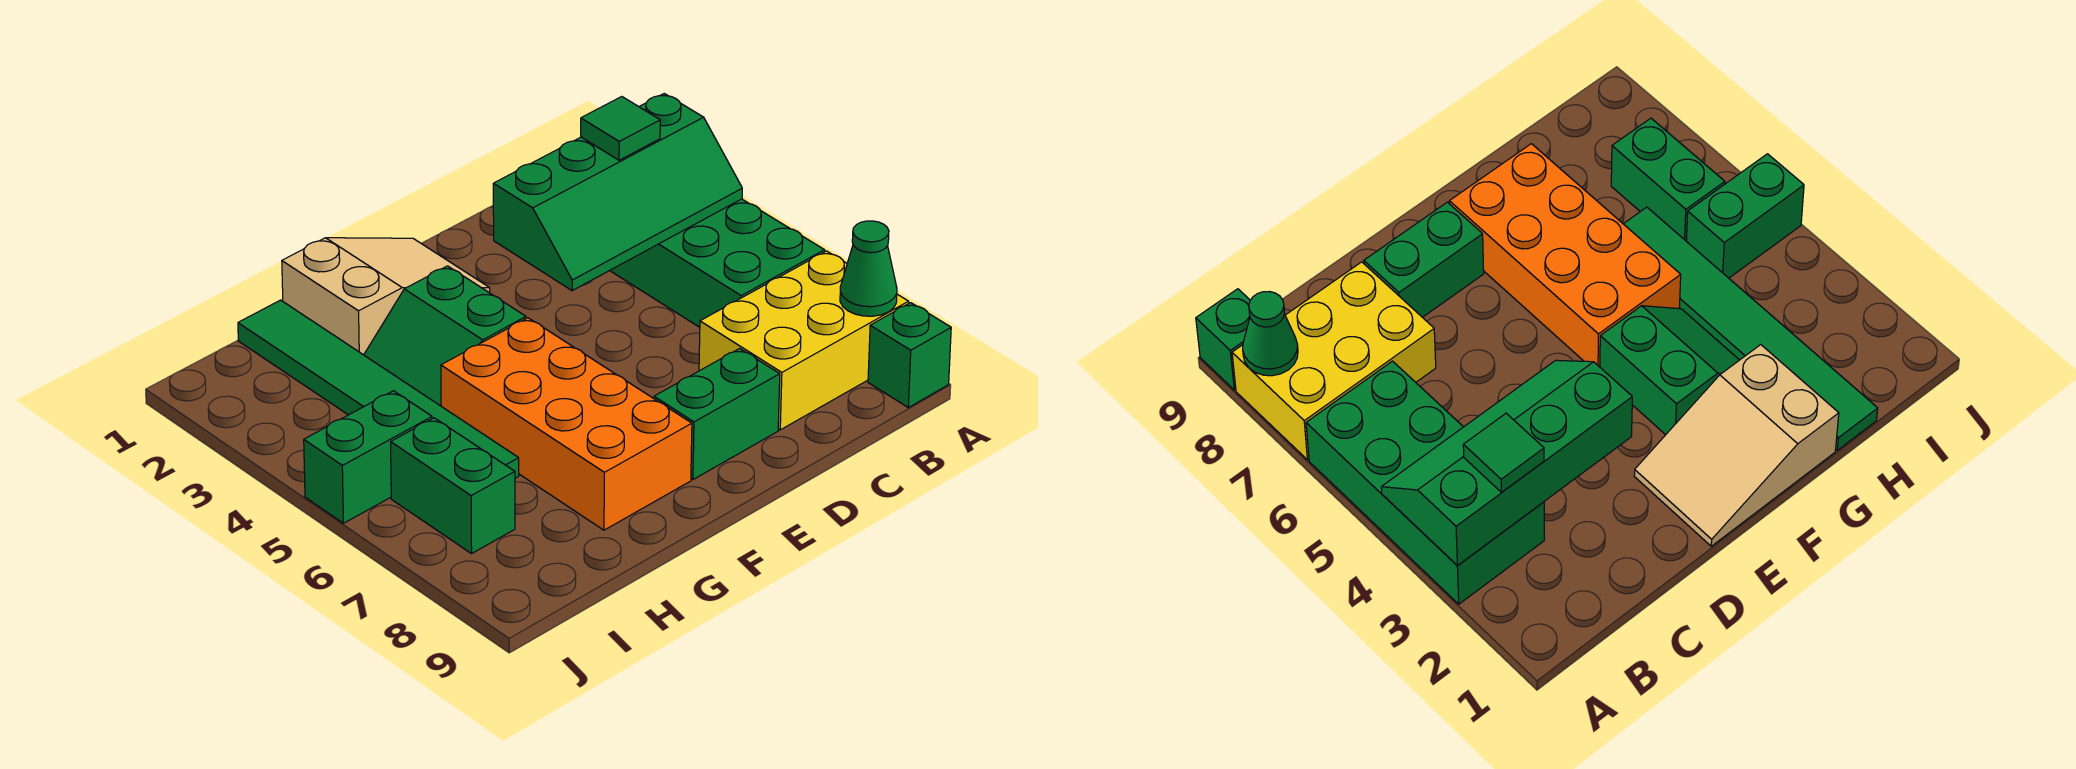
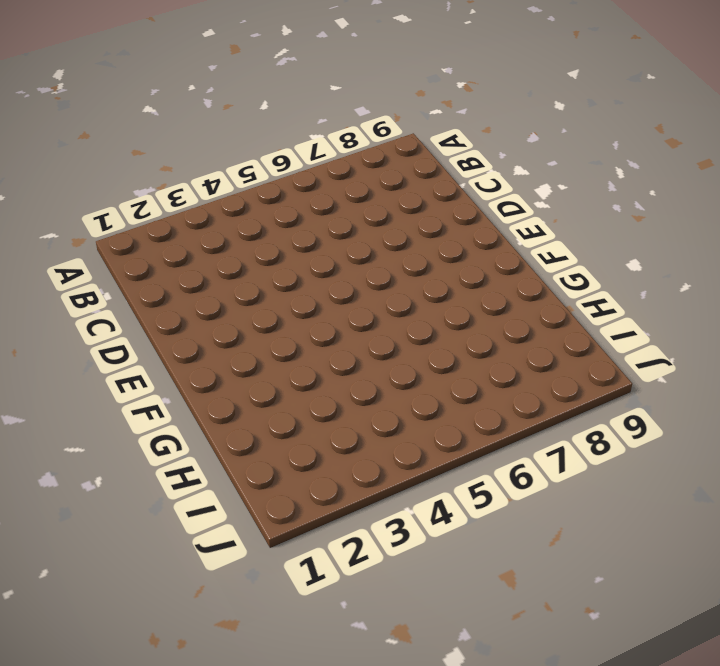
none -> green brick A3:B6 level 1
none -> yellow brick A7:C8 level 1
none -> green brick A9 level 1

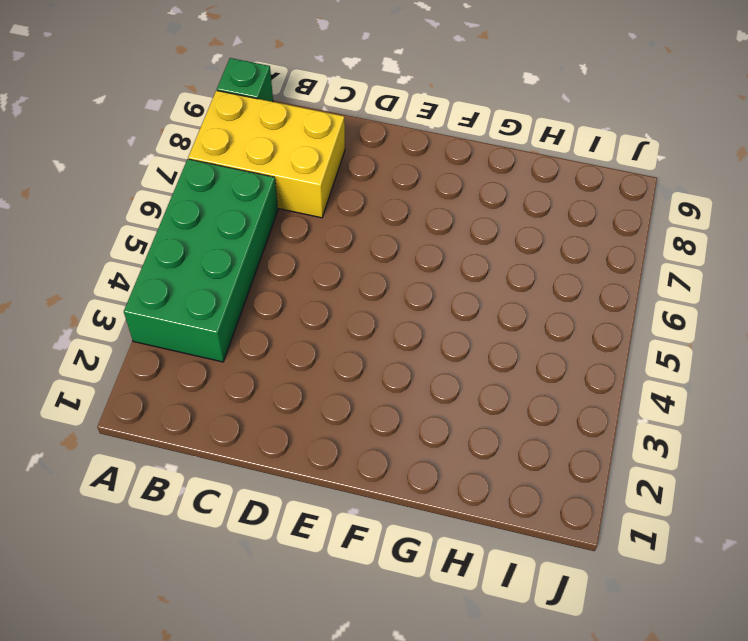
none -> green brick D8:E8 level 1
none -> tan slope E1:G2 level 1 top G
none -> green slope F3:G4 level 1 top F

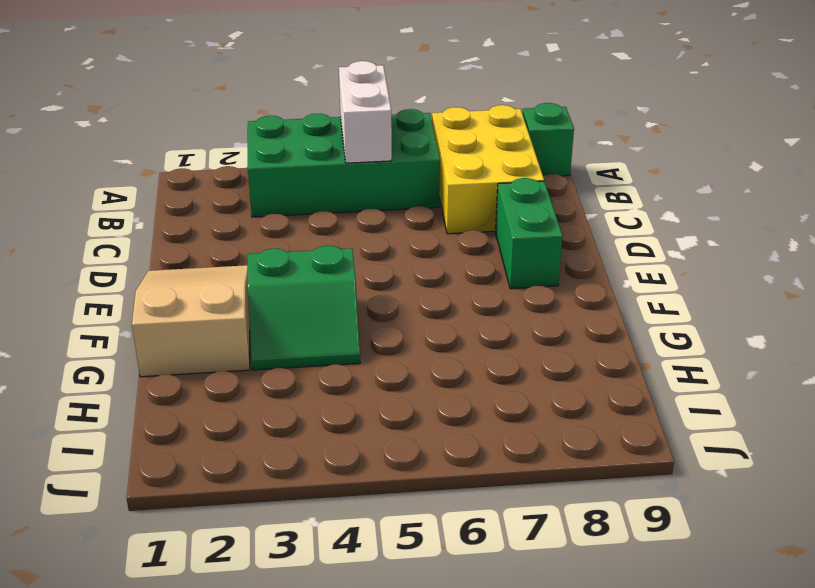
white brick A5:B5 level 2 -> none
none -> orange brick F5:G8 level 1
none -> green tile H1:H6 level 1
none -> green brick I5:J5 level 1

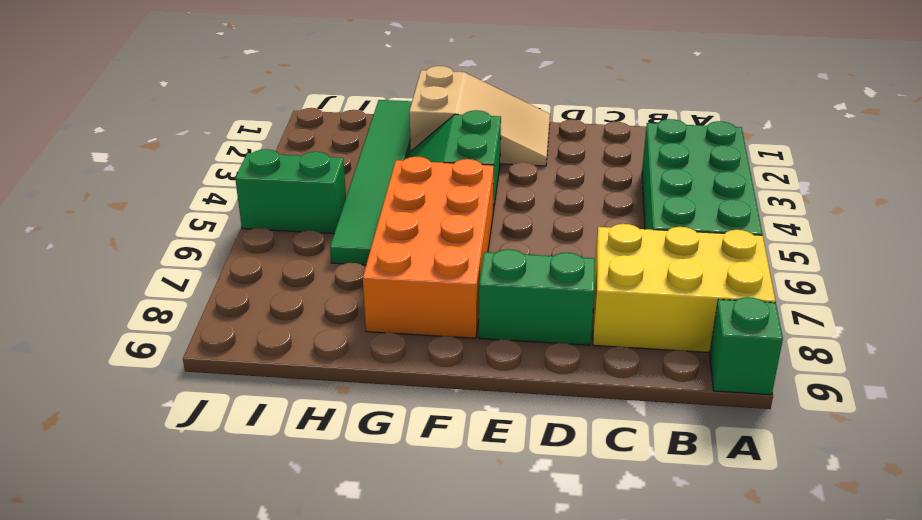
none -> green brick I6:I7 level 1
none -> green slope A3:D4 level 2 top 3
none -> green cone A8 level 2

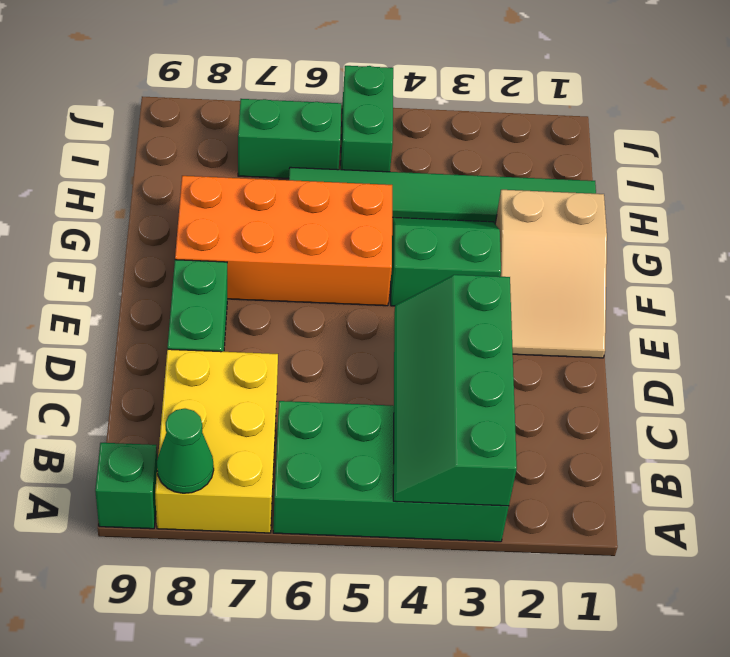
none -> green tile B3 level 3

